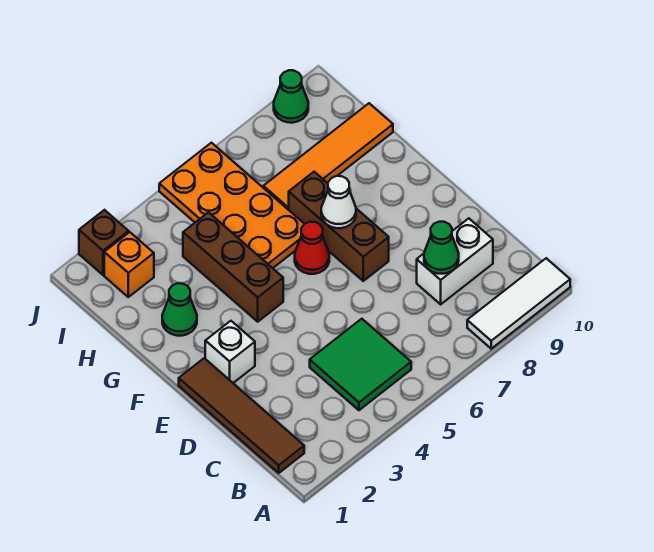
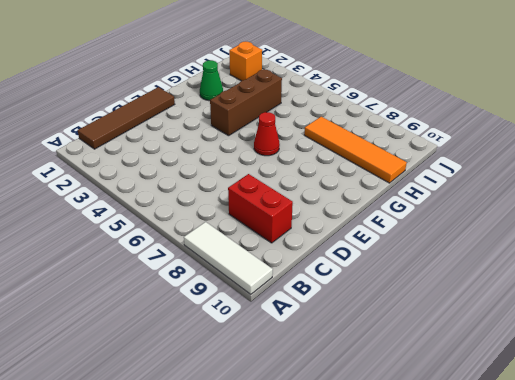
red brick C8:C9 level 1 -> white brick C8:C9 level 1
none -> green tile B4:C5 level 1
none -> white brick E2 level 1
none -> brown brick E7:G7 level 1

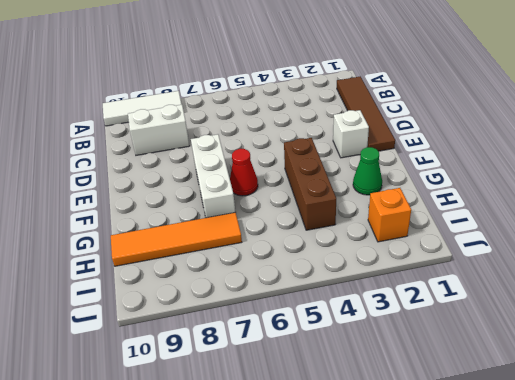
white brick E7:G7 level 1 -> brown brick E7:G7 level 1
none -> green tile B4:C5 level 1
none -> orange plate G5:J6 level 1
none -> brown brick J2 level 1

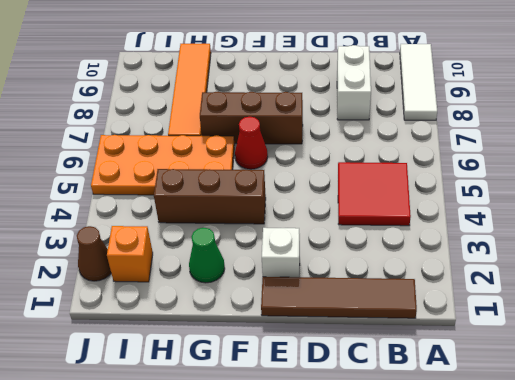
red tile B4:C5 level 1 -> green tile B4:C5 level 1
brown cone J2 level 1 -> brown brick J2 level 1
none -> green cone J9 level 1
none -> green cone C8 level 2
none -> white cone F7 level 2

